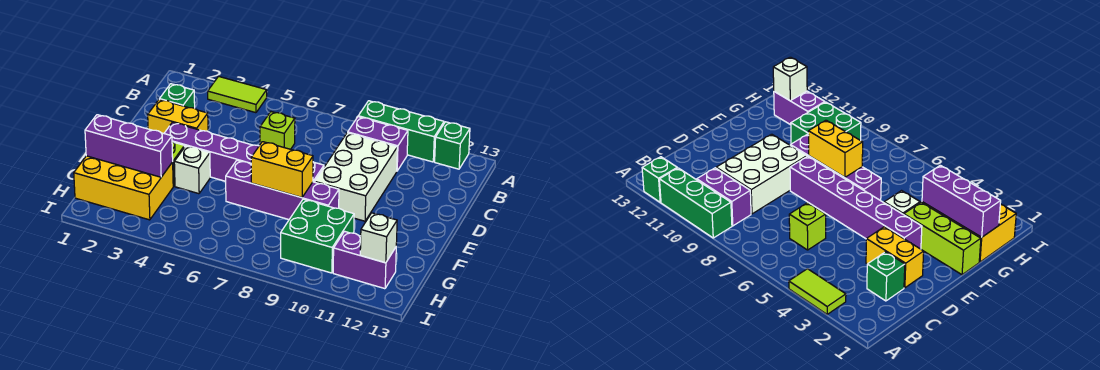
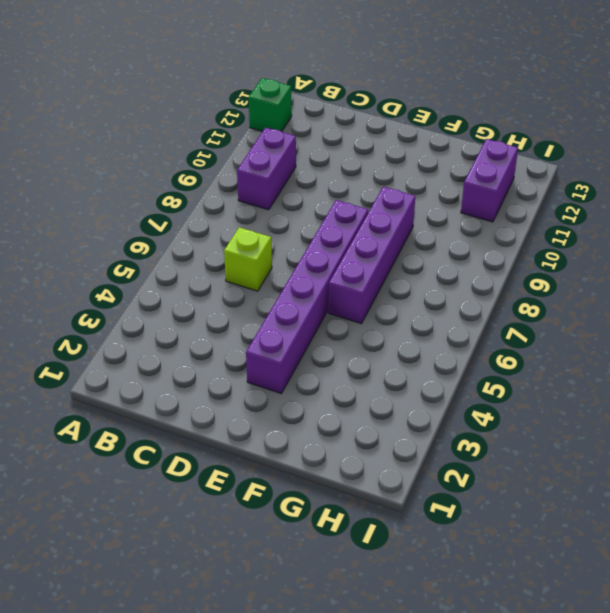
none -> lime tile A3:A4 level 1
none -> green brick A9:A11 level 1
none -> green brick C2 level 1

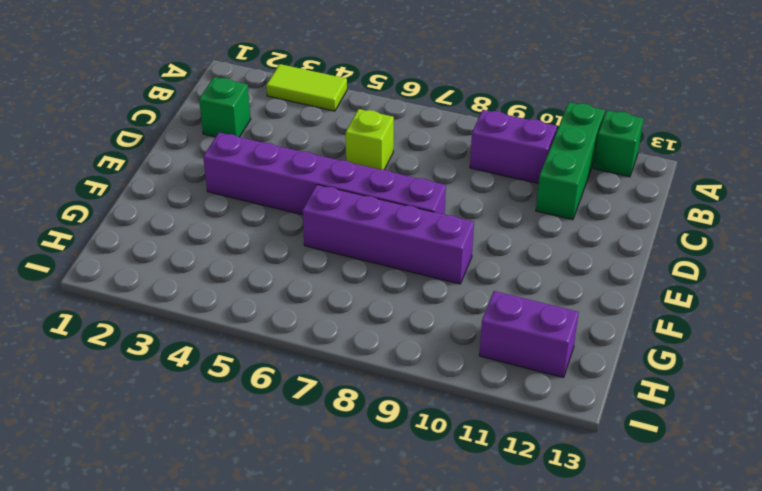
green brick A11:C11 level 1 -> green brick A9:A11 level 1
none -> white brick C9:E10 level 1
none -> yellow brick D2:D3 level 1
none -> lime brick F1:F3 level 1

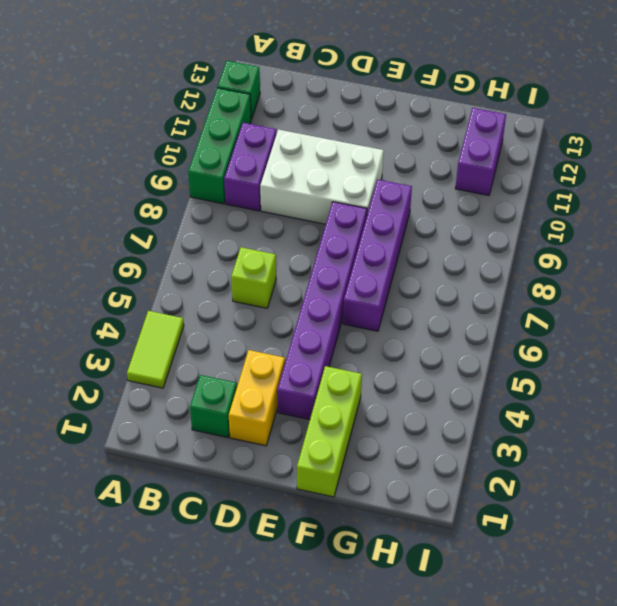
none -> white brick F4 level 1
none -> yellow brick G1:H3 level 1
none -> green brick G9:H10 level 1

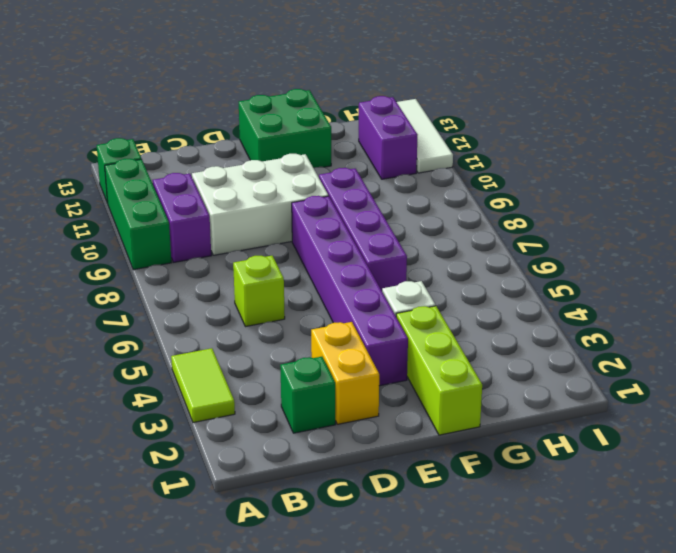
green brick E12:F13 level 1 -> green brick G9:H10 level 1
white tile I11:I13 level 1 -> none
none -> yellow brick G1:H3 level 1
none -> yellow brick F7:F8 level 2
none -> purple brick G1:G3 level 2

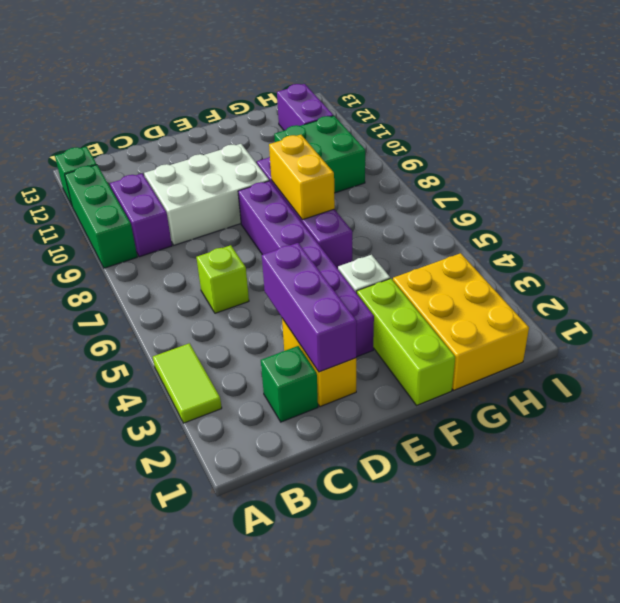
purple brick D2:D4 level 2 -> purple brick G1:G3 level 2
none -> white brick H12 level 2

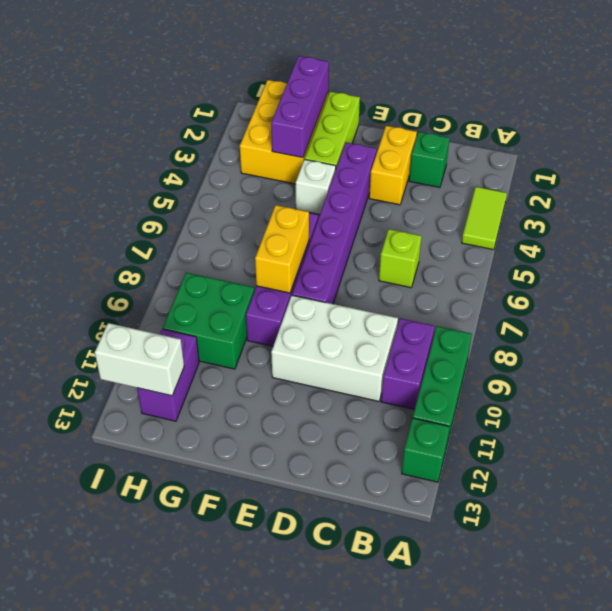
white brick H12:I12 level 2 -> white brick H12 level 2

